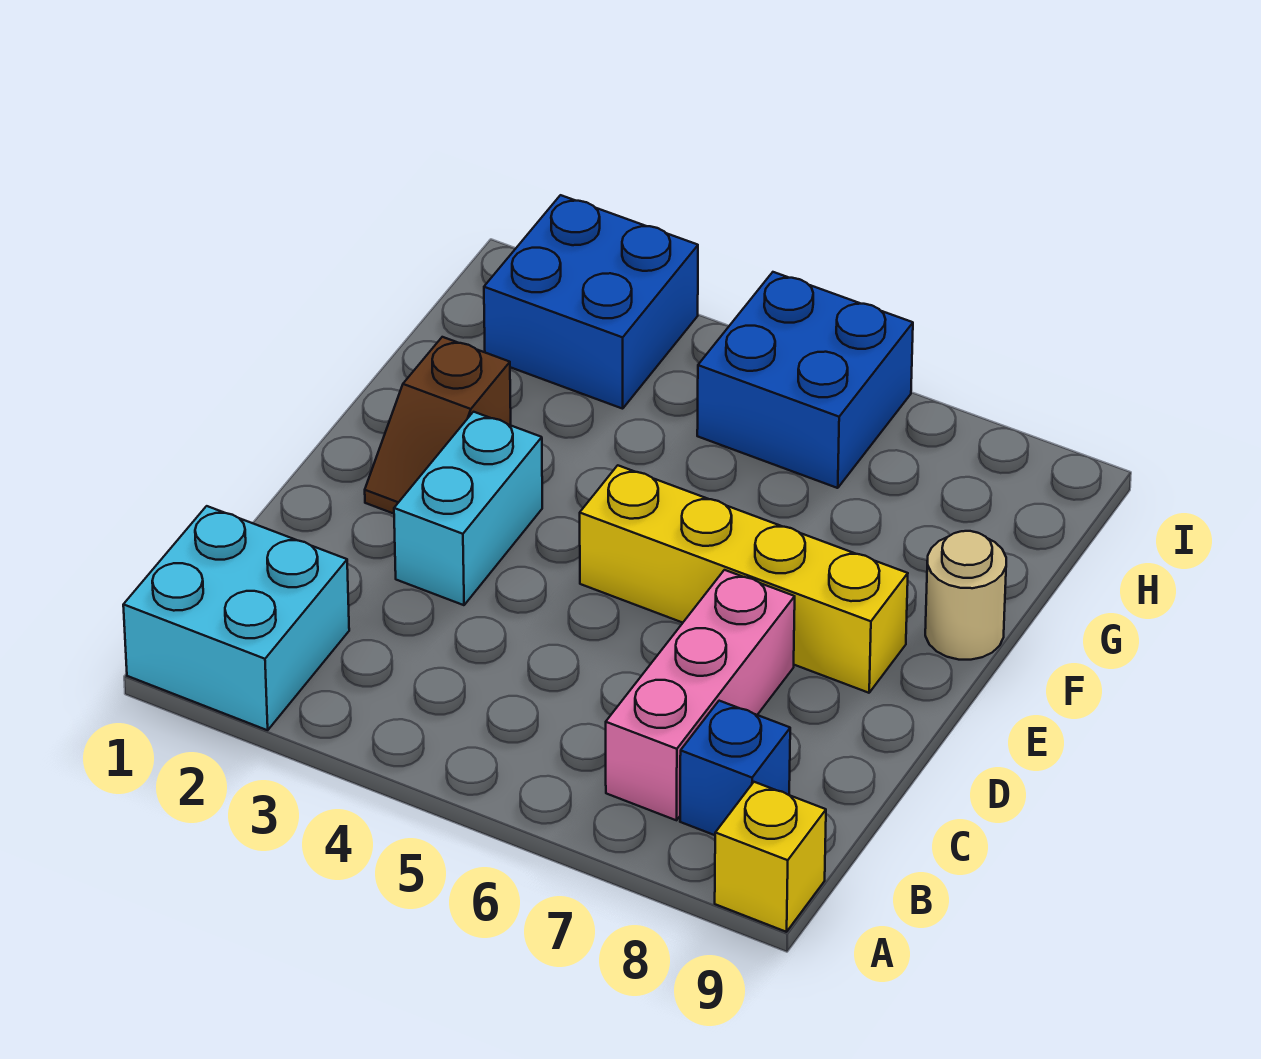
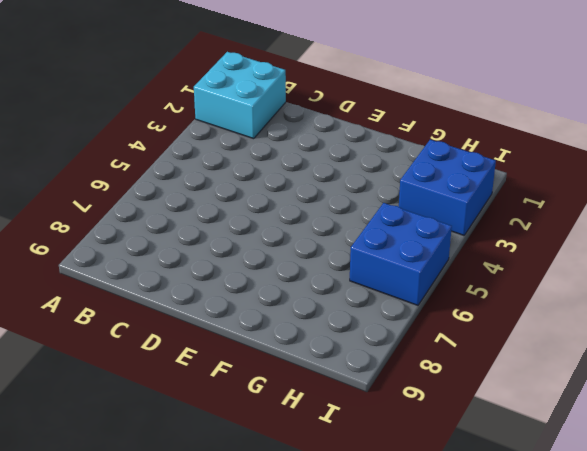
none -> yellow brick A9 level 1
none -> pink brick B7:D7 level 1

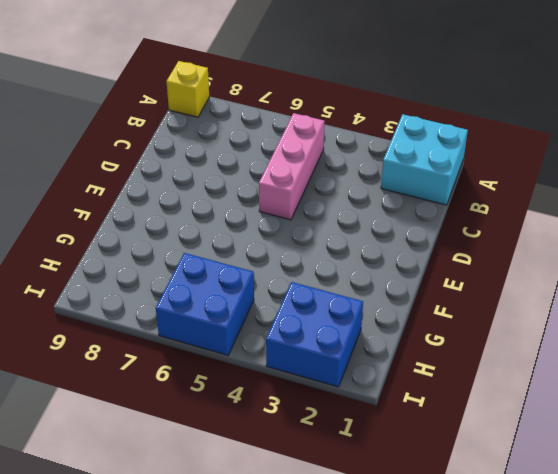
pink brick B5:D5 level 1 -> pink brick B7:D7 level 1
none -> blue brick B8 level 1
none -> cyan brick D3:E3 level 1

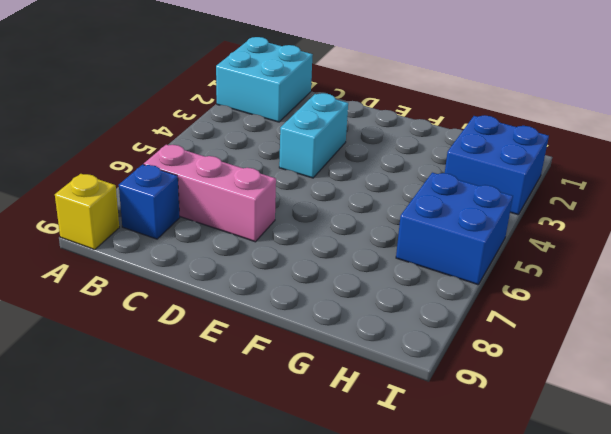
cyan brick D3:D4 level 1 -> cyan brick D3:E3 level 1
none -> brown slope E2:F2 level 1 top F
none -> yellow brick E5:E8 level 1

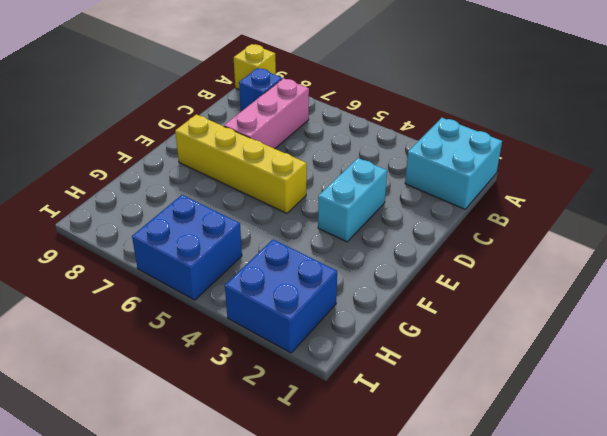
none -> brown slope E2:F2 level 1 top F
none -> tan round brick F9 level 1

